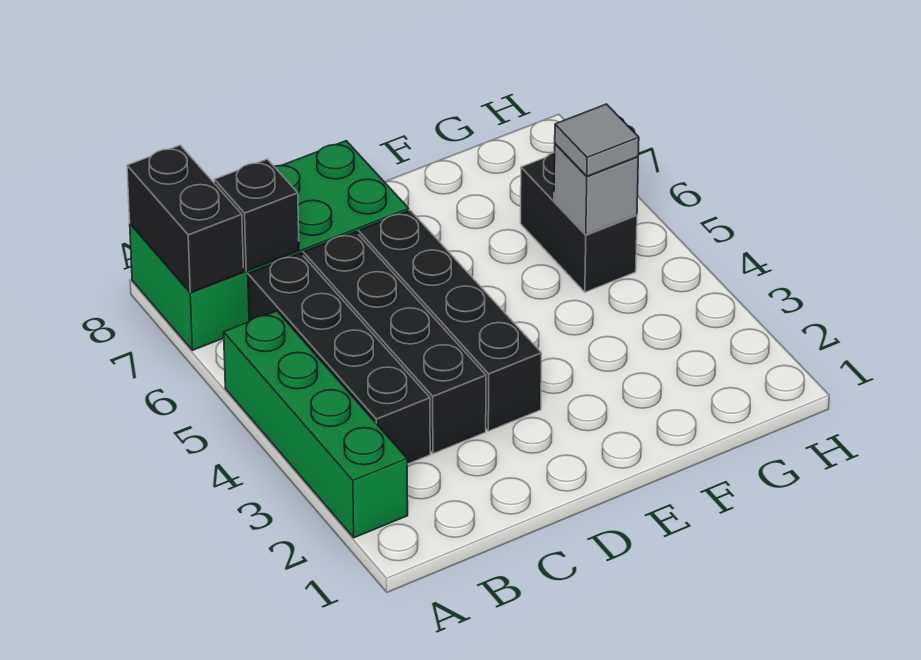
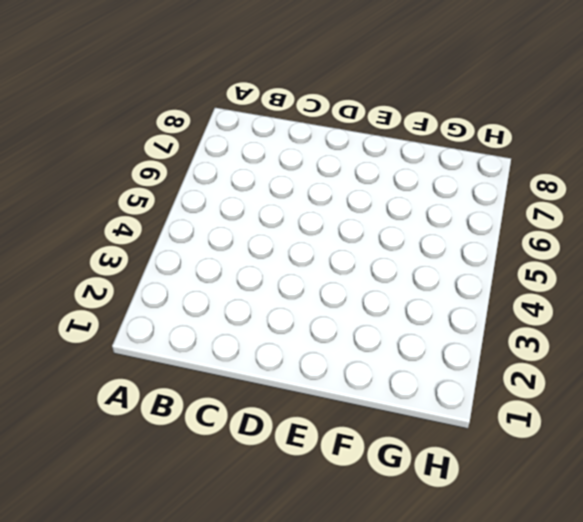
none -> green brick A2:A5 level 1
none -> green brick A7:D8 level 1

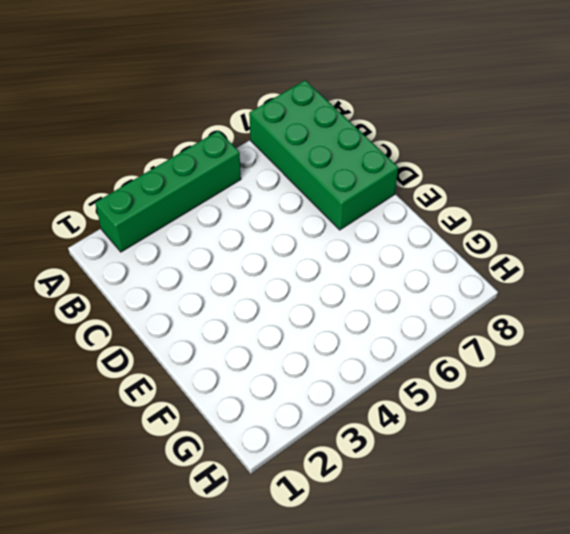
none -> black brick B3:B6 level 1
none -> black brick C3:C6 level 1

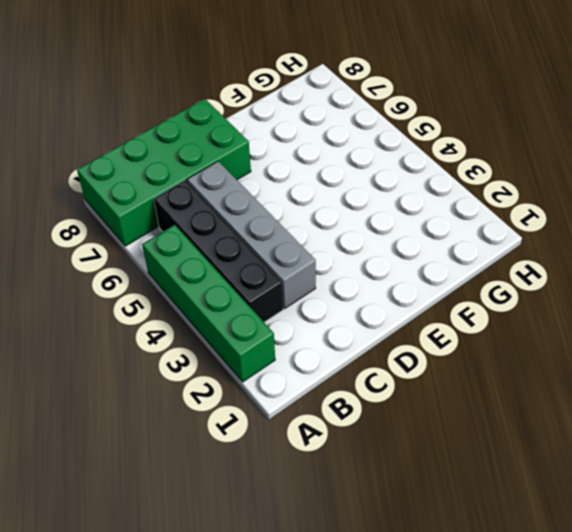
grey brick C3:C6 level 1 -> black brick C3:C6 level 1
none -> black brick D3:D6 level 1
none -> black brick G5:G6 level 1

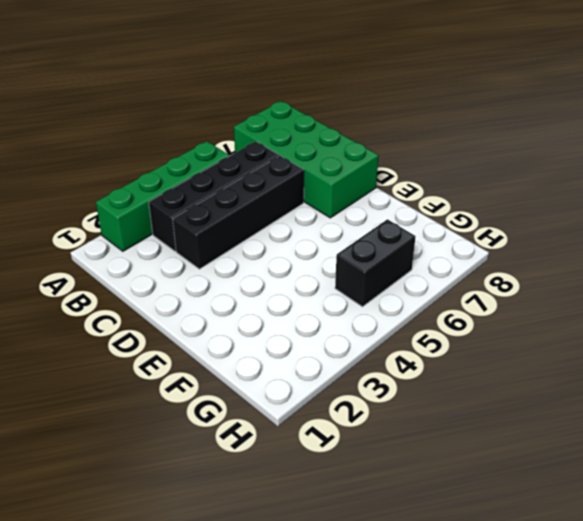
none -> black brick D3:D6 level 1
none -> black brick A7:A8 level 2

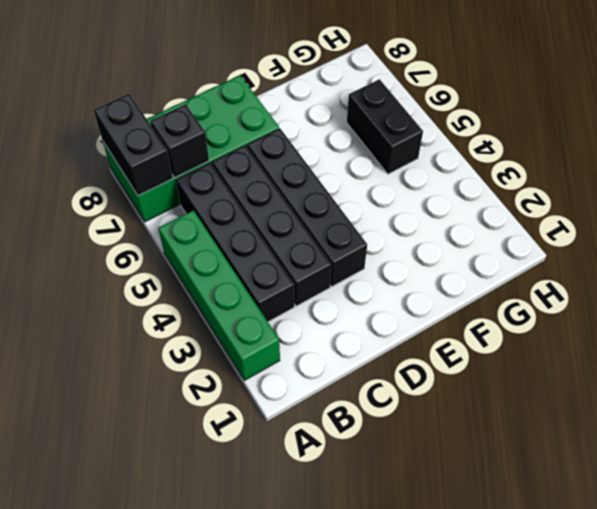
none -> grey brick G5 level 2
none -> grey tile G5 level 3

